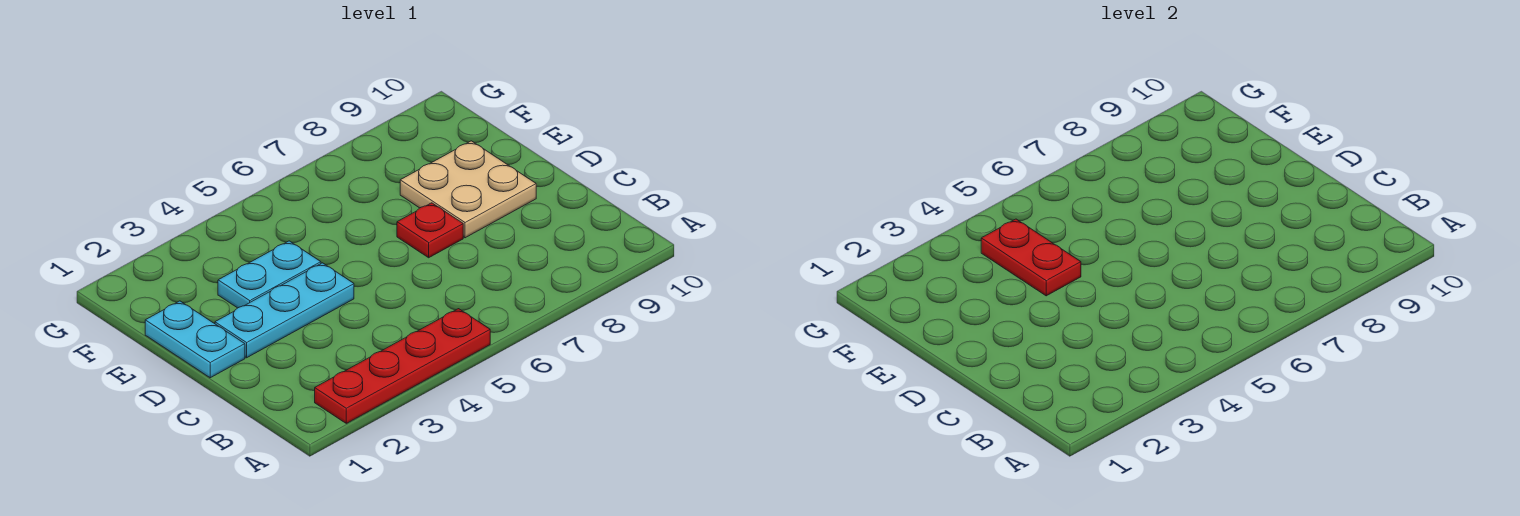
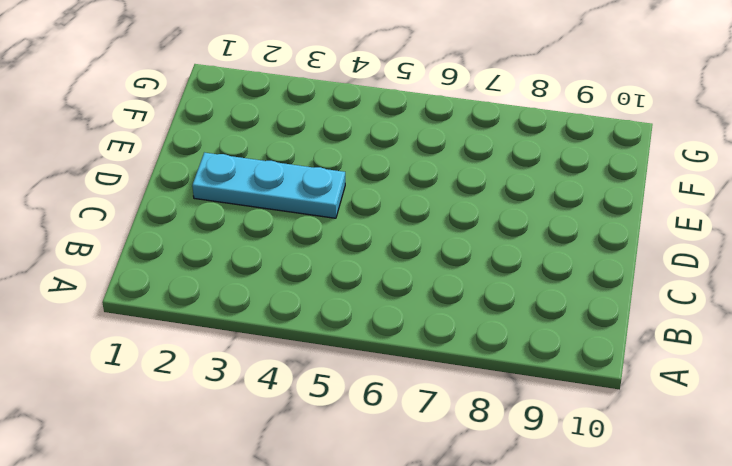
none -> red plate A2:A5 level 1
none -> cyan plate D1:E1 level 1

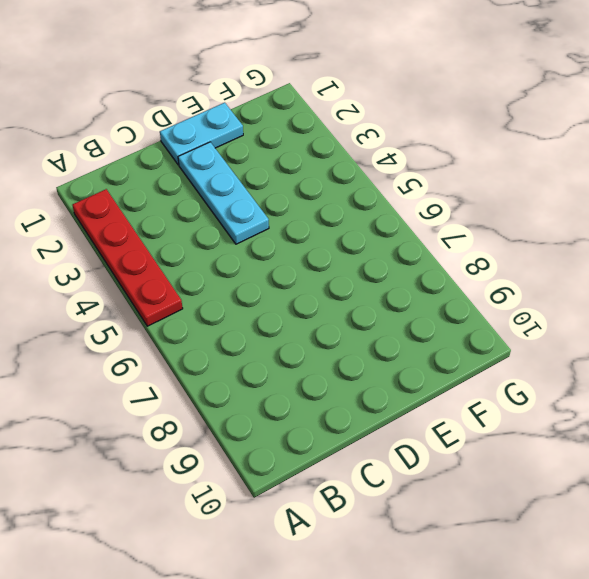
none -> red plate D7 level 1
none -> tan plate D8:E9 level 1

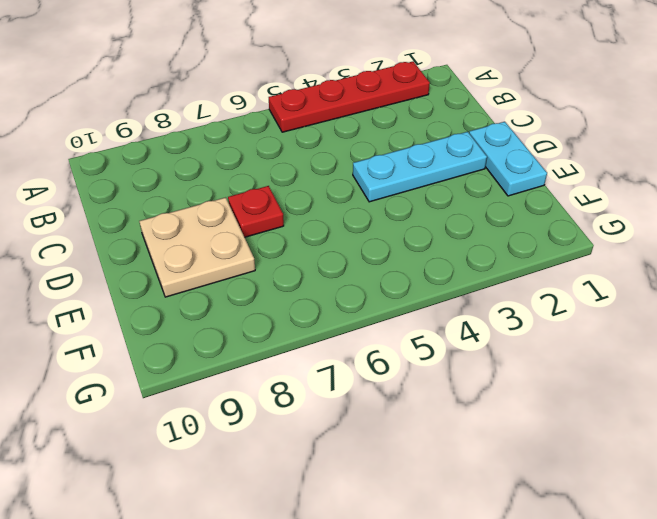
none -> cyan plate E3:E4 level 1
none -> red plate E4:F4 level 2

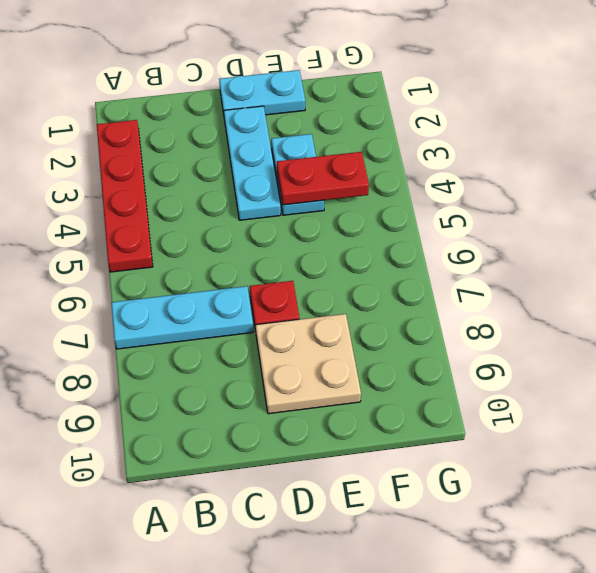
cyan plate A7:C7 level 1 -> none

